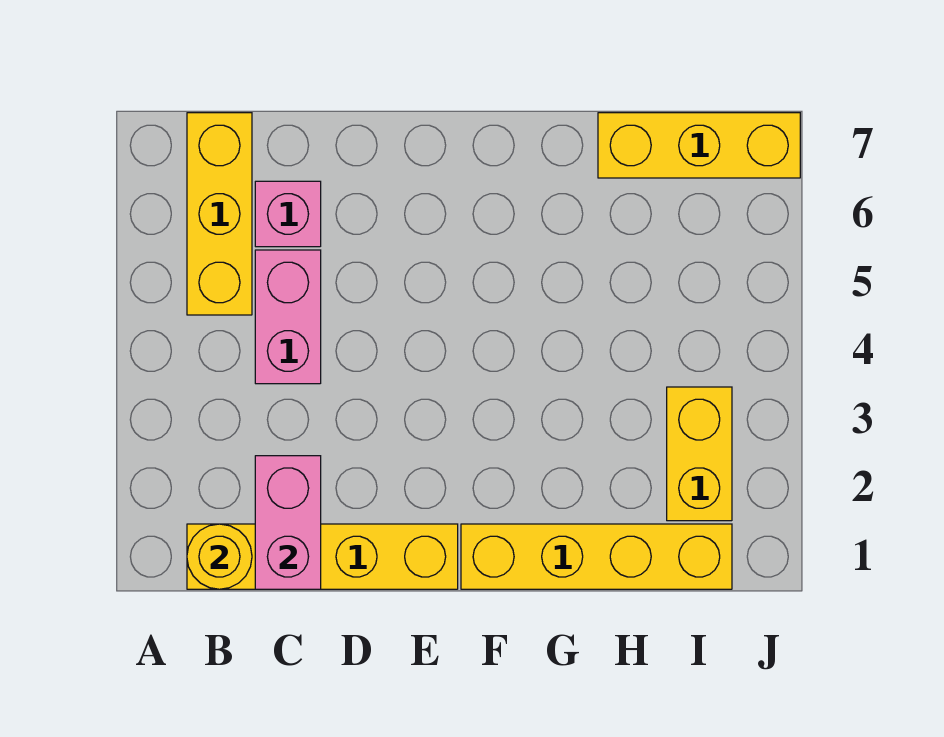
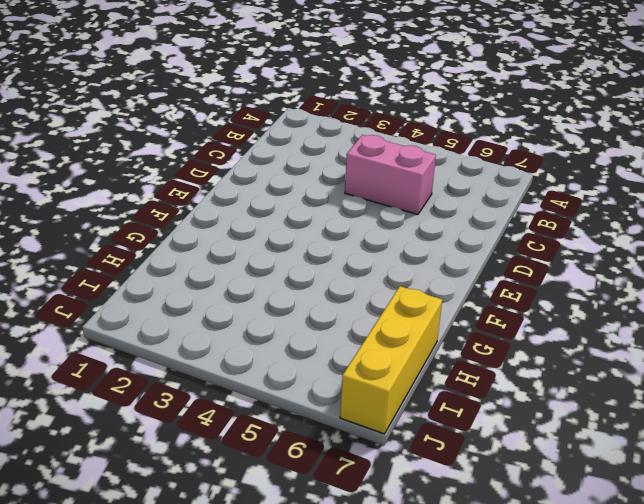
none -> yellow brick B1:E1 level 1
none -> yellow brick B5:B7 level 1

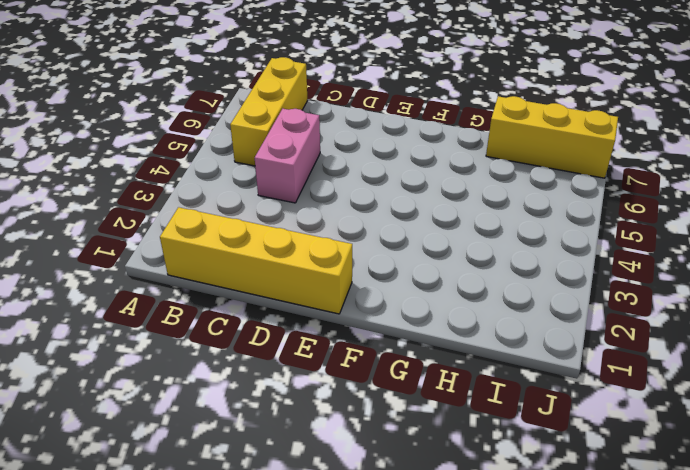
none -> pink brick C6 level 1
none -> yellow brick F1:I1 level 1

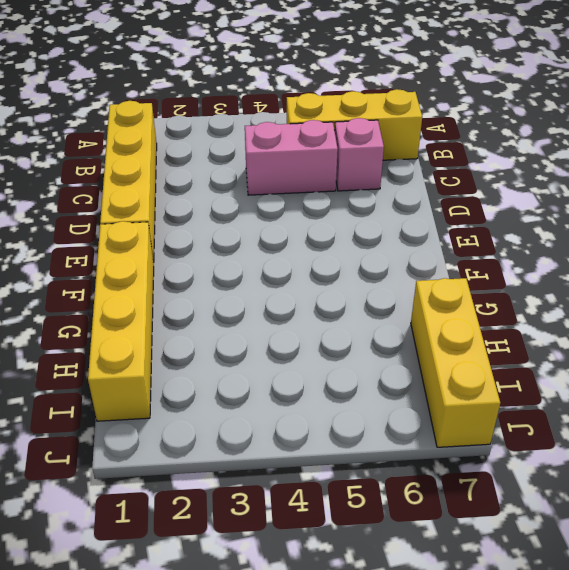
none -> yellow brick I2:I3 level 1
none -> yellow round brick B1 level 2

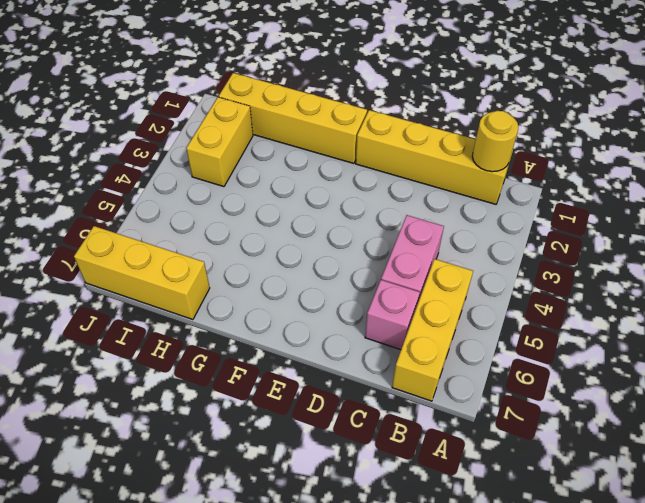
none -> pink brick C1:C2 level 2

